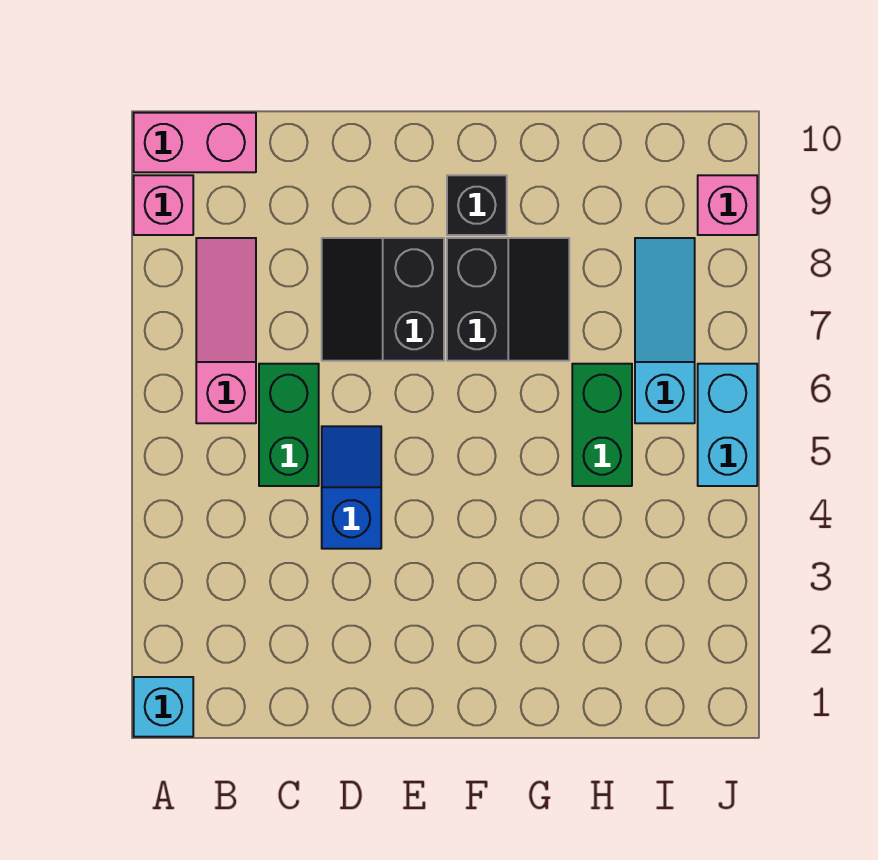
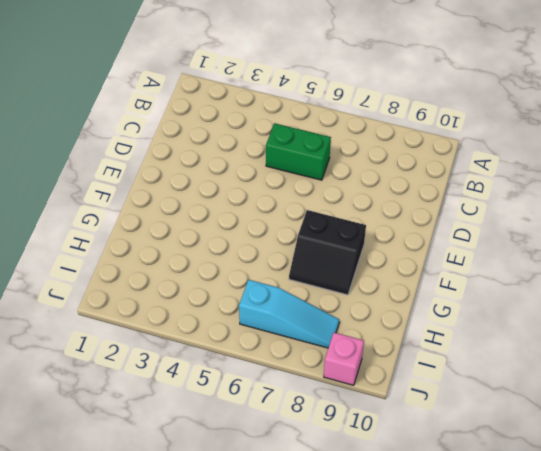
none -> cyan brick A1 level 1
none -> pink brick A9 level 1
none -> pink brick A10:B10 level 1

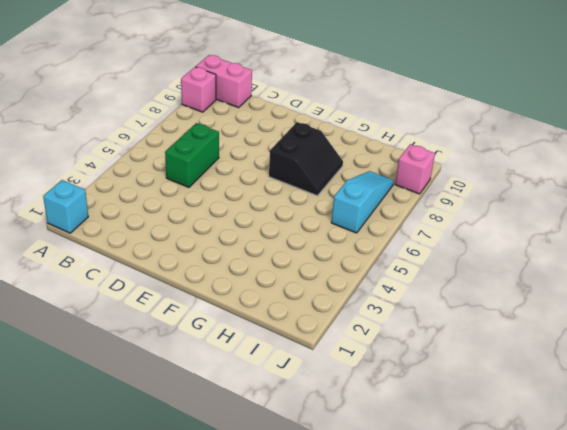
none -> pink slope B6:B8 level 1 top 6
none -> blue slope D4:D5 level 1 top 4
none -> black slope D7:E8 level 1 top E

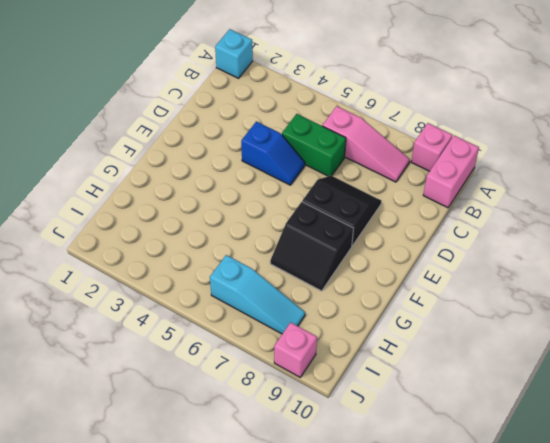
none -> black brick F9 level 1
none -> green brick H5:H6 level 1
none -> cyan brick J5:J6 level 1

